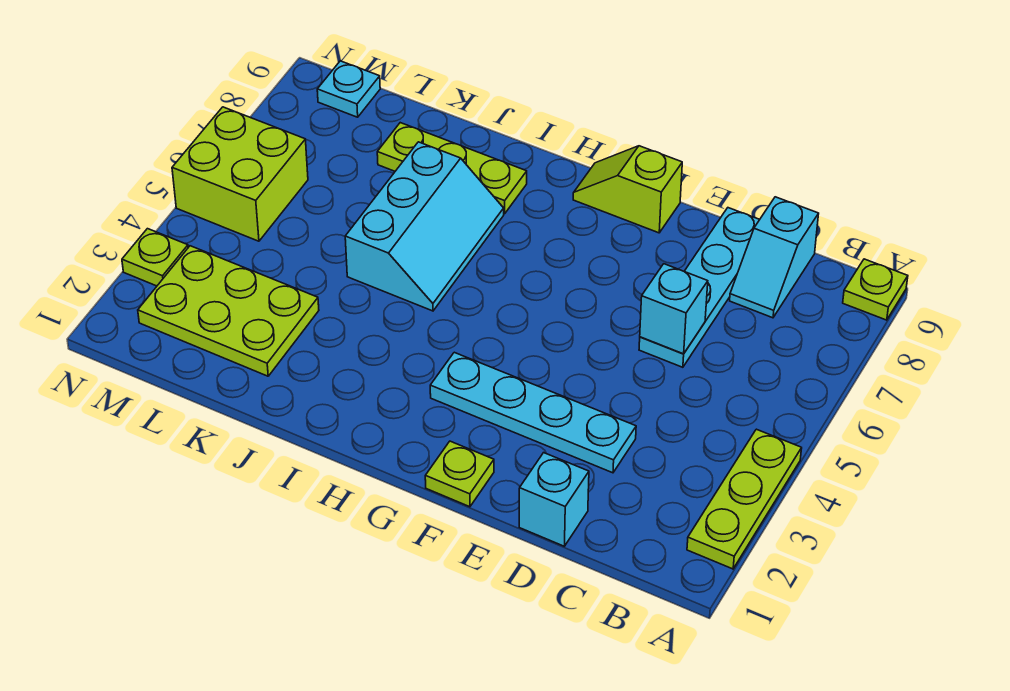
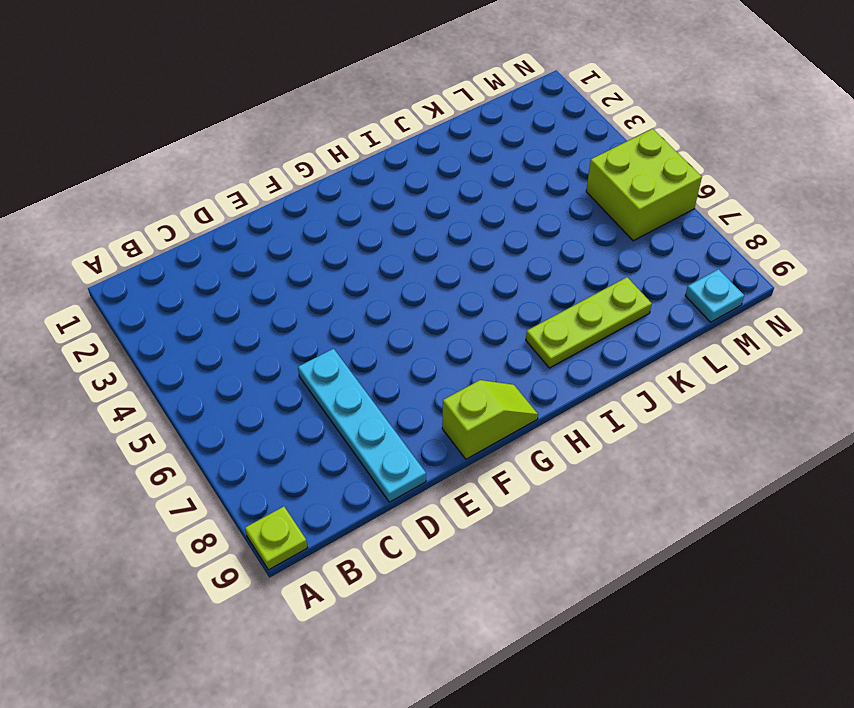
none -> lime plate A2:A4 level 1
none -> cyan slope C8:C9 level 1 top 9
none -> cyan brick D1 level 1

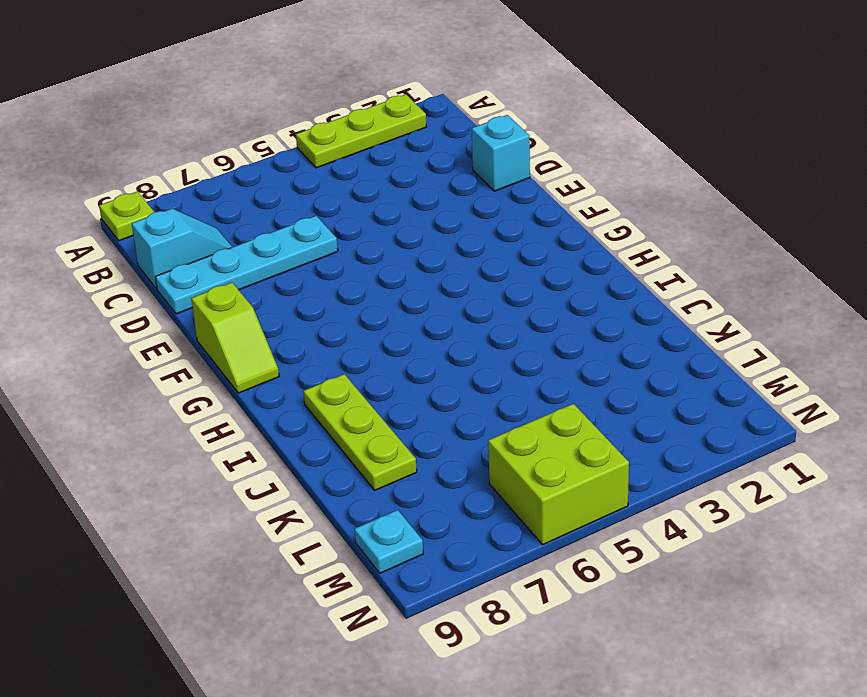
none -> cyan plate D3:G3 level 1
none -> lime plate F1 level 1
none -> cyan slope I5:J7 level 1 top J

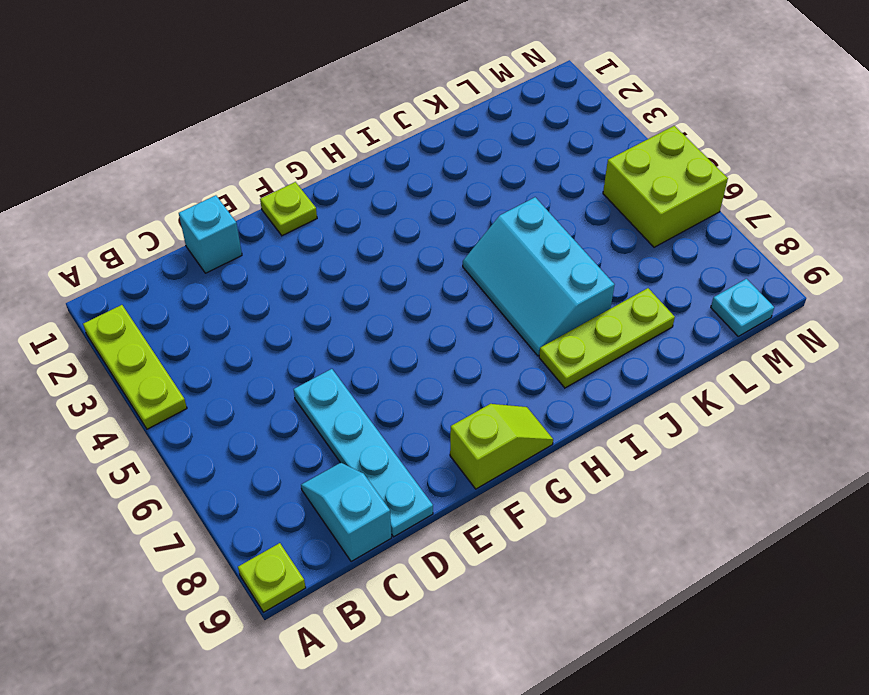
none -> cyan plate D3:G3 level 1
none -> lime plate K2:M3 level 1
none -> lime plate N3 level 1

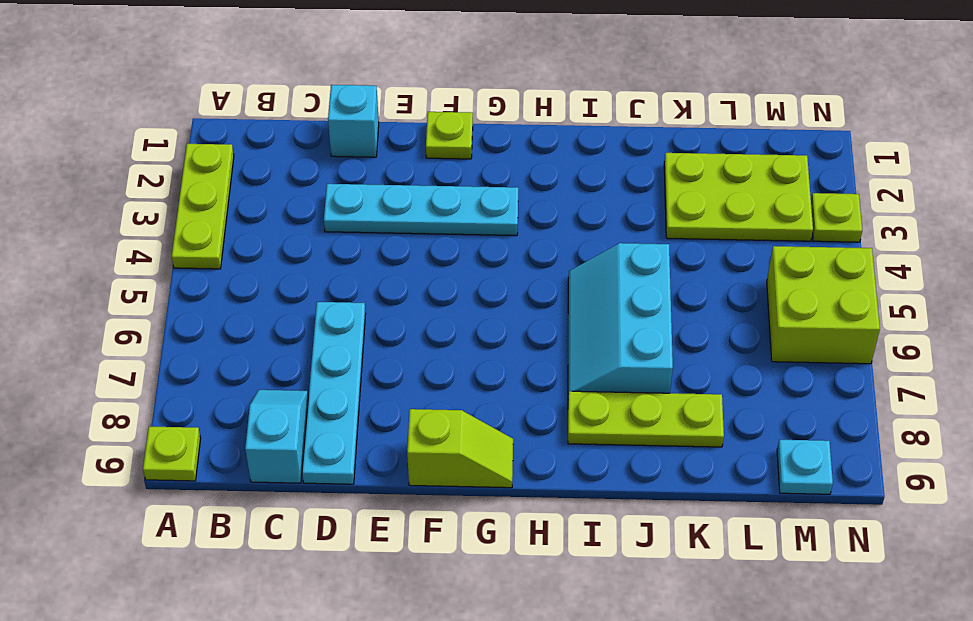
none -> cyan brick D6 level 2

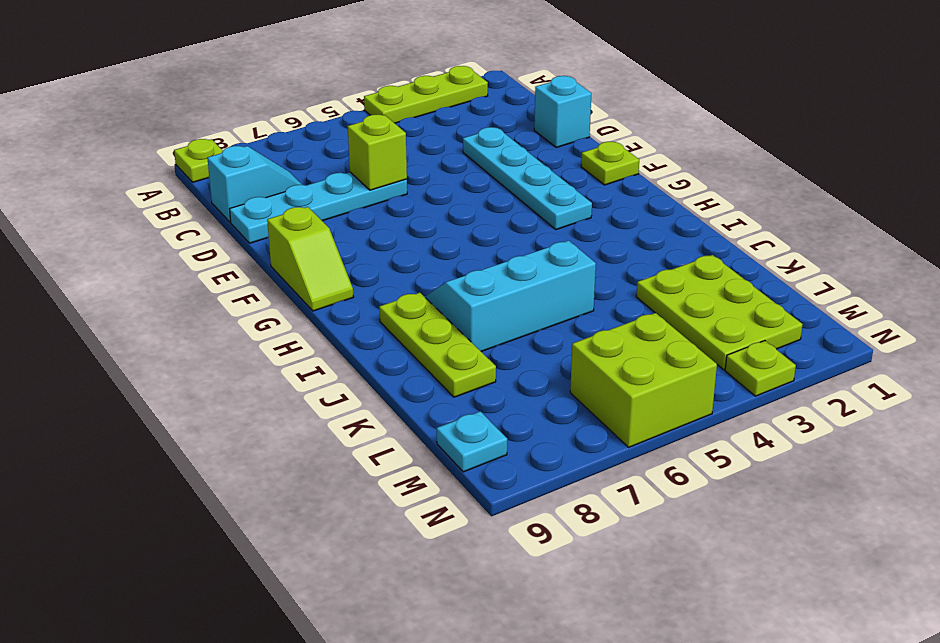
lime brick D6 level 2 -> cyan brick D6 level 2

